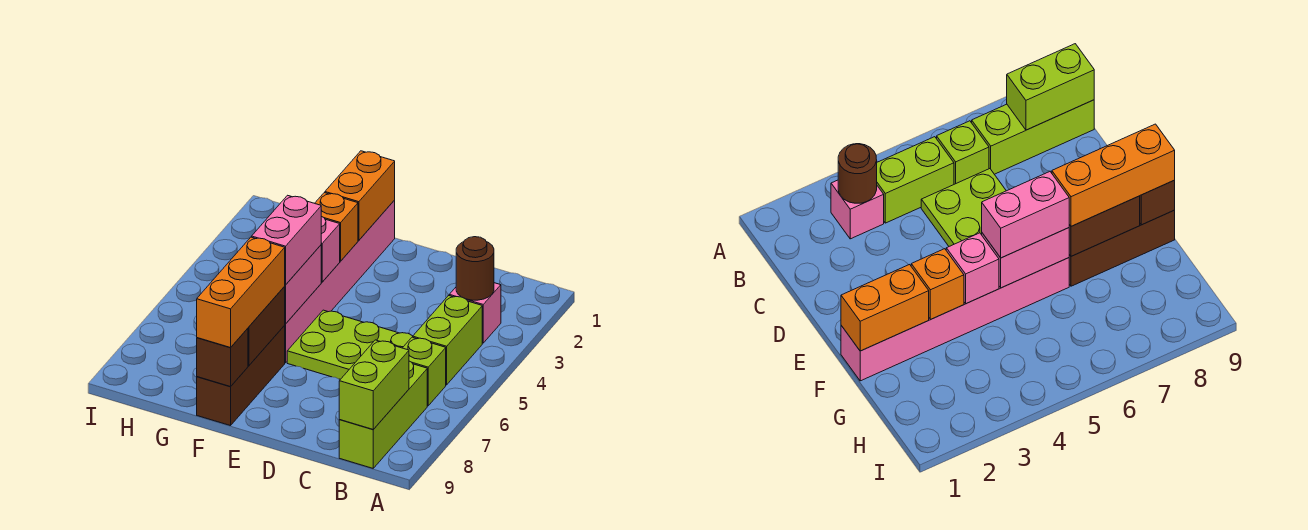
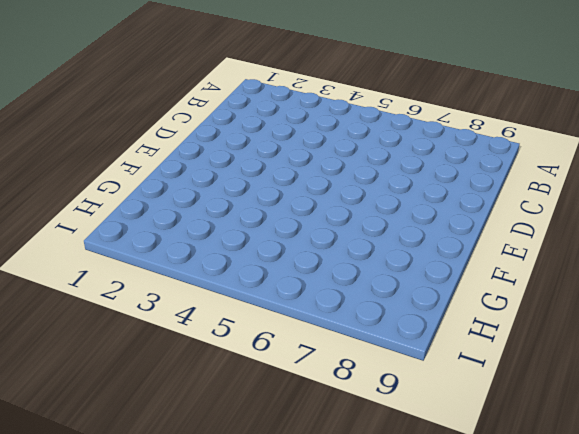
none -> pink brick B3 level 1
none -> lime brick B4:B5 level 1
none -> lime brick B6 level 1

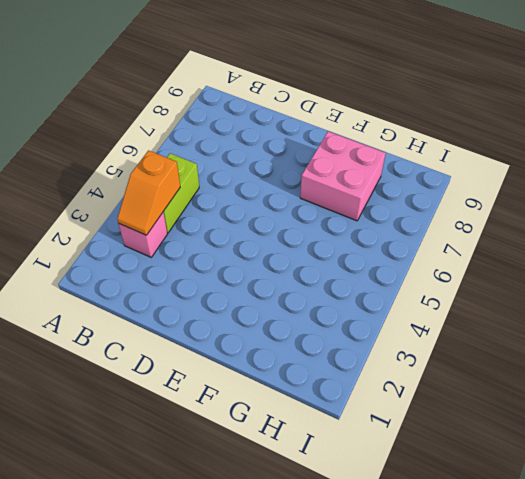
orange slope B3:B4 level 2 top 4 -> brown round brick B3 level 2
pink brick F7:G8 level 1 -> brown brick F7:F9 level 1
none -> lime brick B6 level 1
none -> lime brick B7:B9 level 1
none -> lime plate C5:E6 level 1

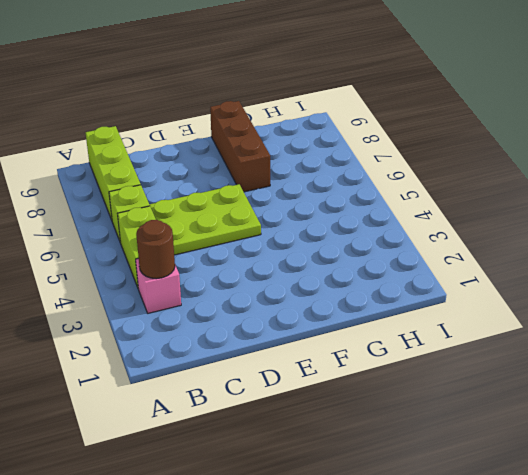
none -> pink brick F1:F6 level 1
none -> lime brick B8:B9 level 2
none -> orange brick F1:F2 level 2

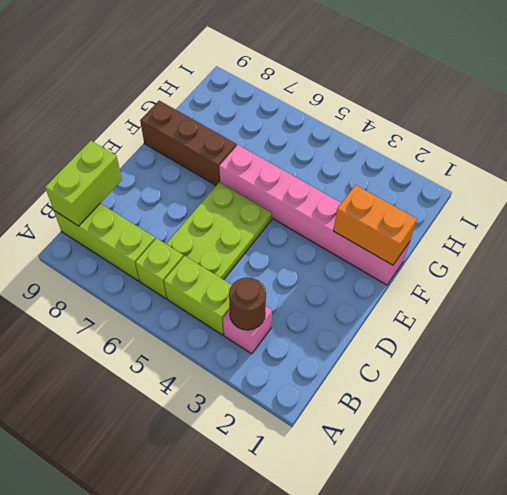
lime brick B9:C9 level 2 -> lime brick B8:B9 level 2
none -> orange brick F3 level 2
none -> pink brick F4 level 2
none -> pink brick F5:F6 level 2

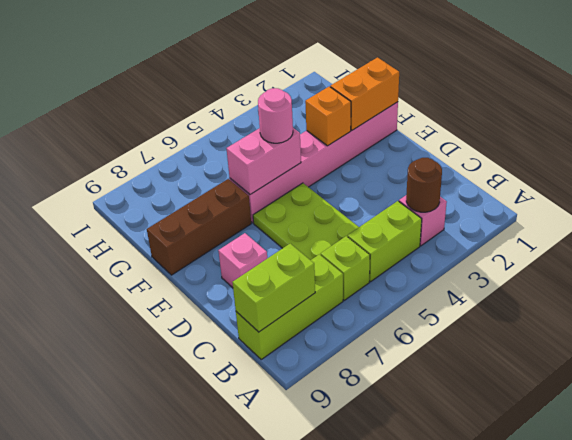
pink brick D8 level 1 -> pink brick F4 level 2
pink round brick F5 level 3 -> pink brick F5:F6 level 3
none -> brown brick F7:F8 level 2
none -> brown brick F9 level 2
none -> orange brick F7:F9 level 3

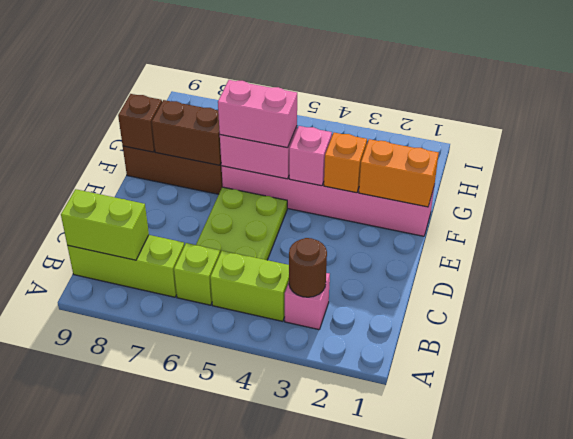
none -> orange brick F7:F9 level 3

